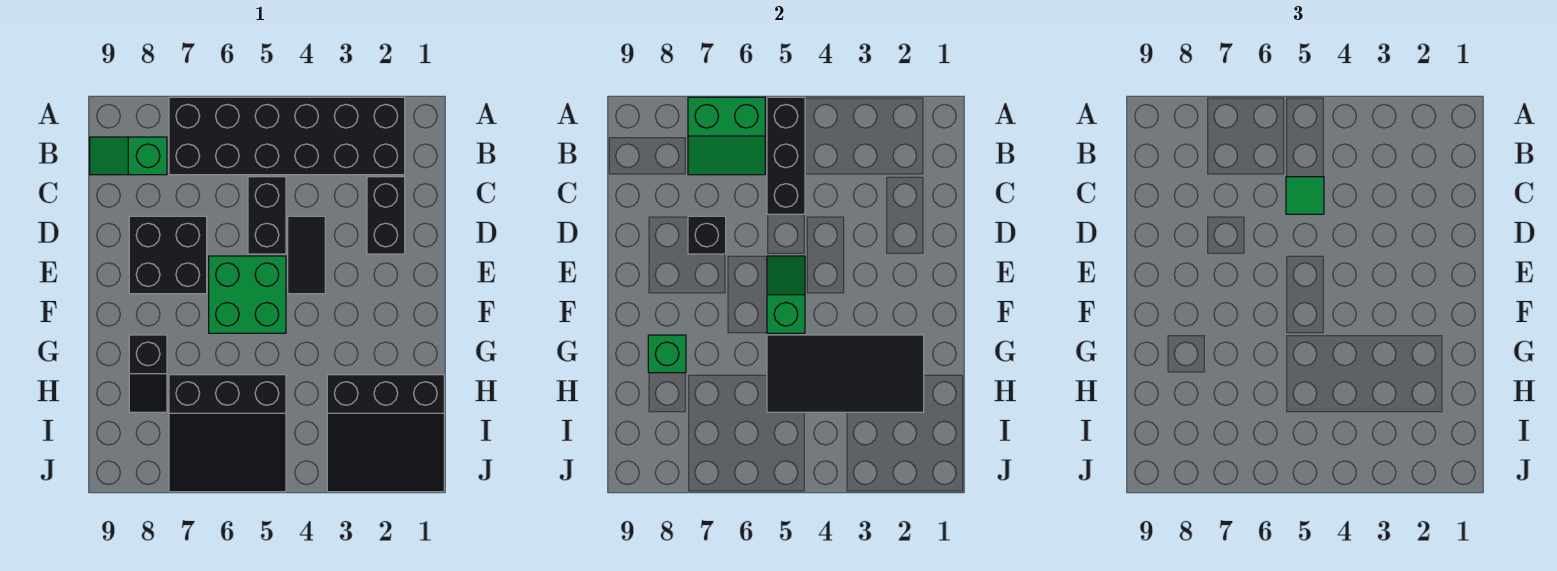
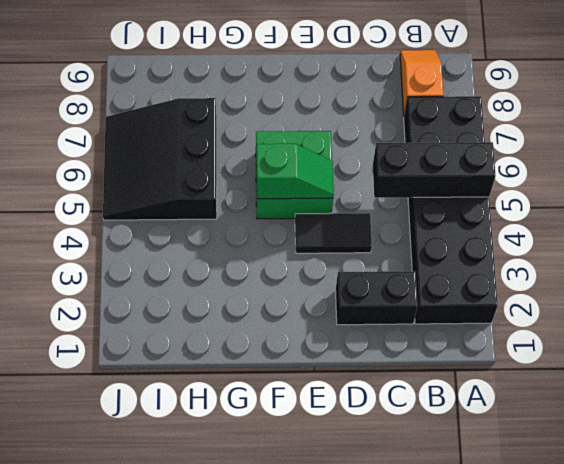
orange slope B8:B9 level 1 top 8 -> green slope B8:B9 level 1 top 8
none -> black brick C5:D5 level 1
none -> black brick D7:E8 level 1
none -> black slope G8:H8 level 1 top G

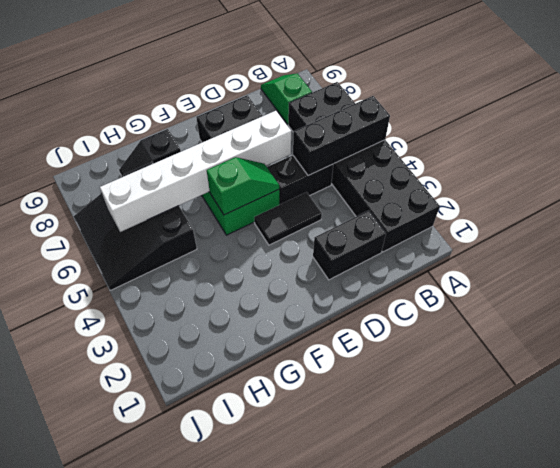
white brick D6:I6 level 2 -> none
none -> black slope H1:J3 level 1 top H
none -> green slope A6:B7 level 2 top A
none -> black brick D7 level 2

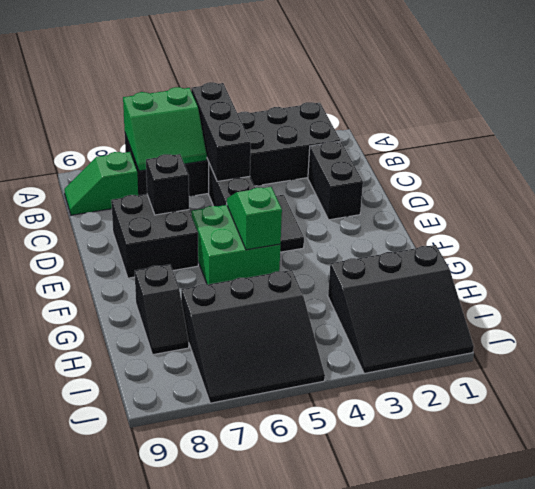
none -> black tile G2:H5 level 2
none -> green brick G8 level 2
none -> green tile C5 level 3

